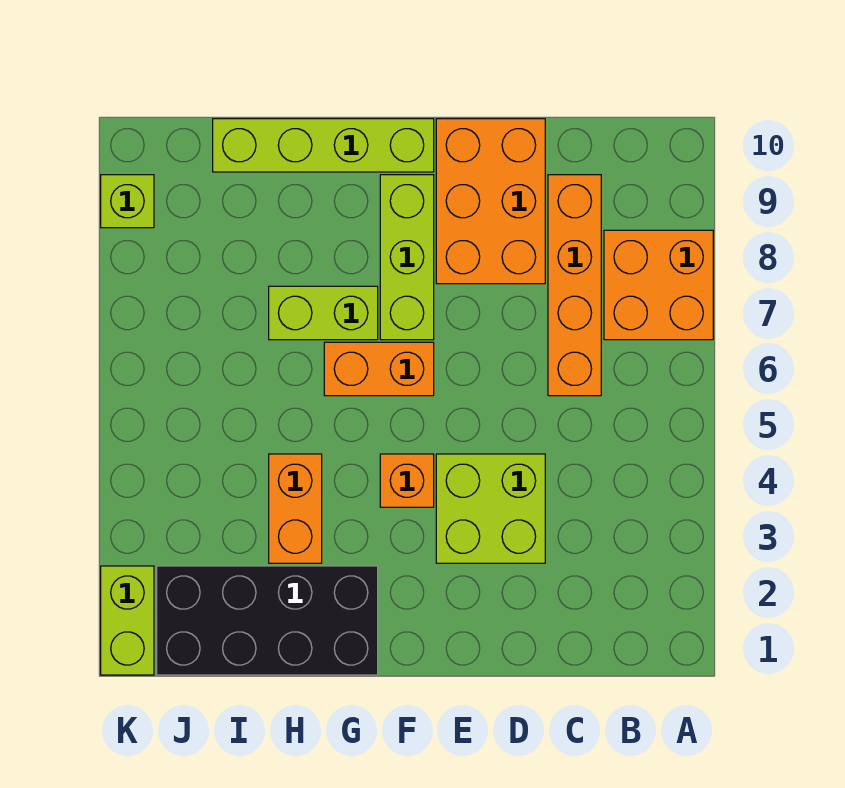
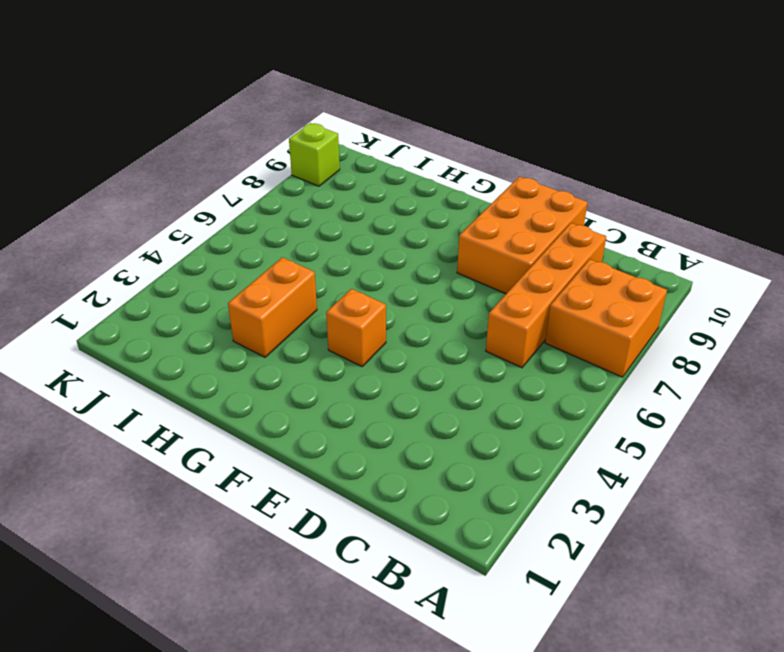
none -> lime brick D3:E4 level 1
none -> orange brick F6:G6 level 1
none -> lime brick F7:F9 level 1

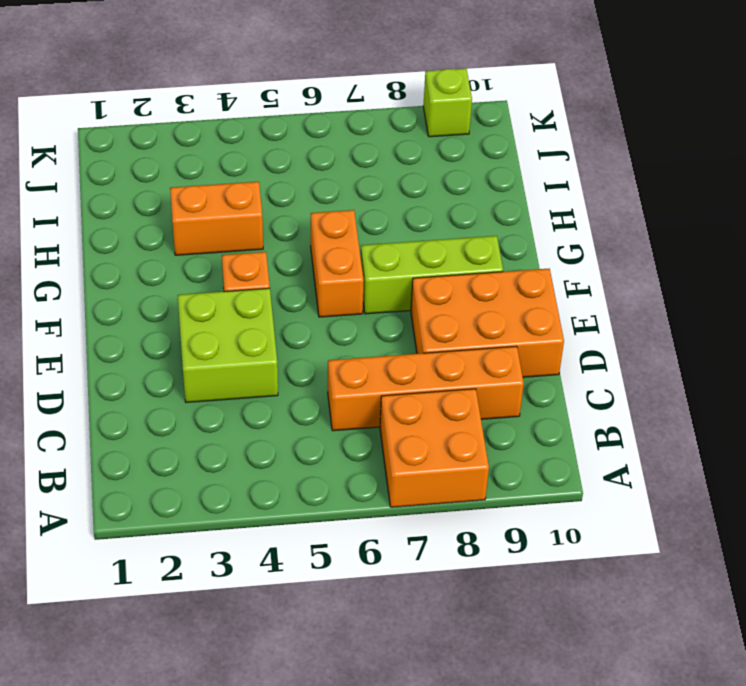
none -> lime brick F10:I10 level 1
none -> black brick G1:J2 level 1
none -> lime brick G7:H7 level 1

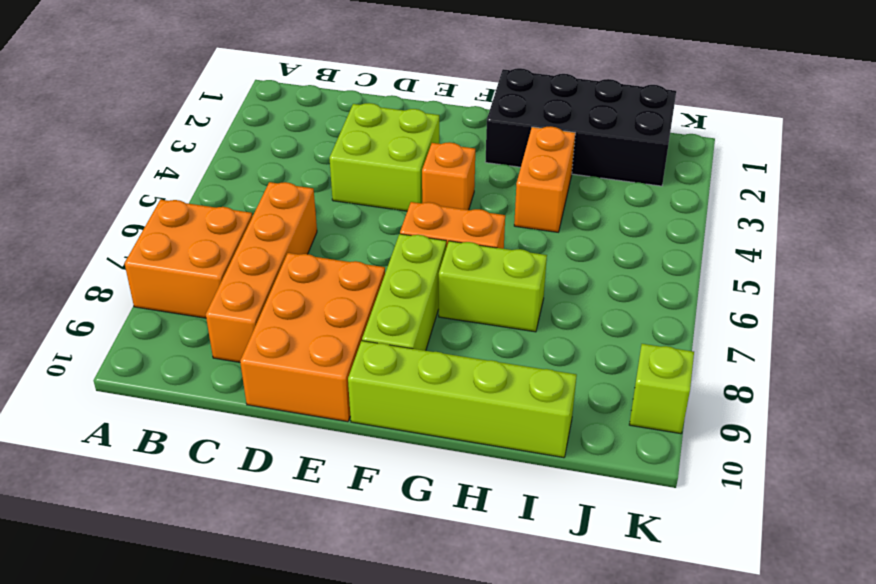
none -> lime brick K1:K2 level 1

